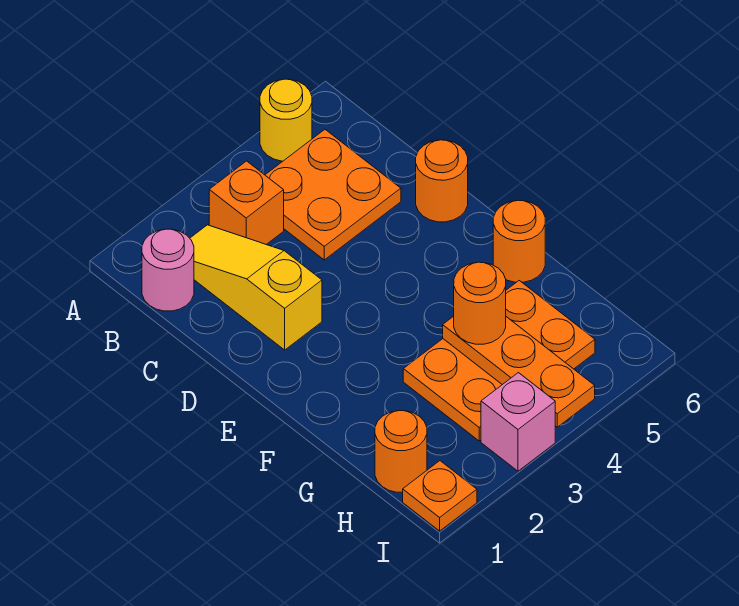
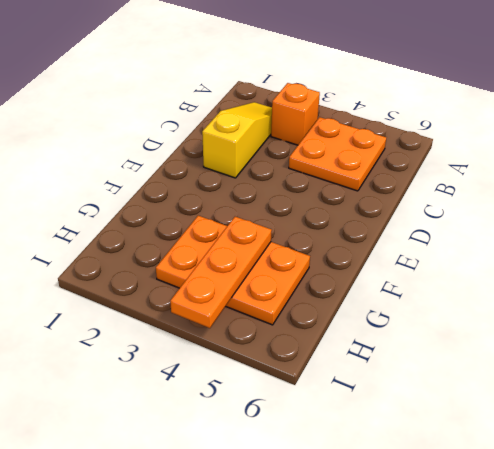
none -> yellow round brick A5 level 1
none -> pink round brick B1 level 1
none -> orange round brick D6 level 1

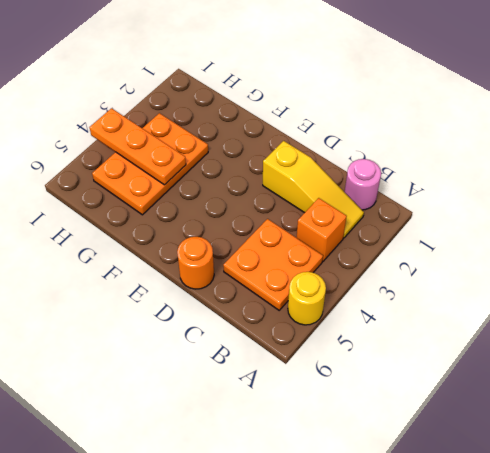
none -> orange round brick F6 level 1
none -> orange round brick H1 level 1
none -> orange plate I1 level 1

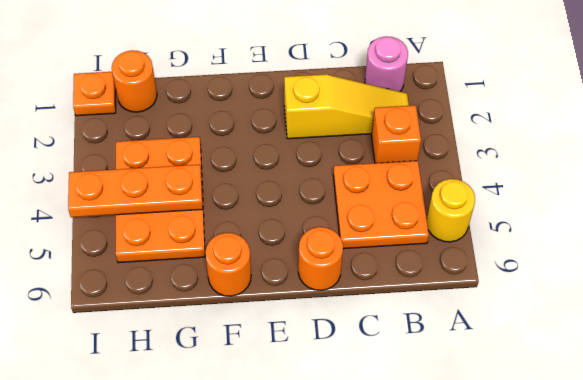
none -> pink brick I3 level 1
none -> orange round brick G4 level 3

